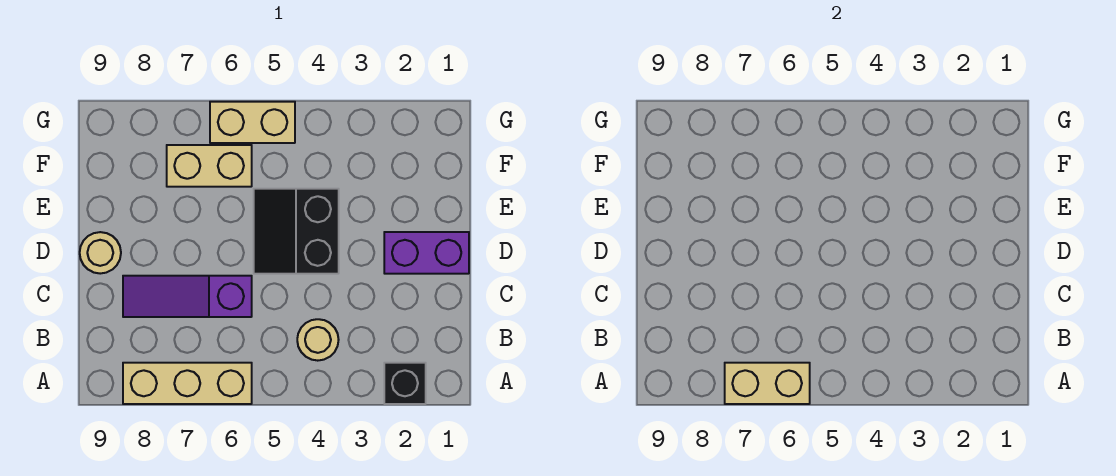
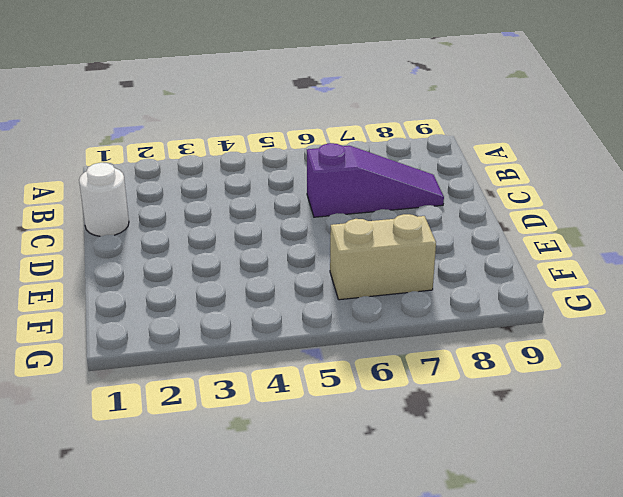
white round brick C1 level 1 -> none
none -> black brick A2 level 1
none -> tan brick A6:A8 level 1

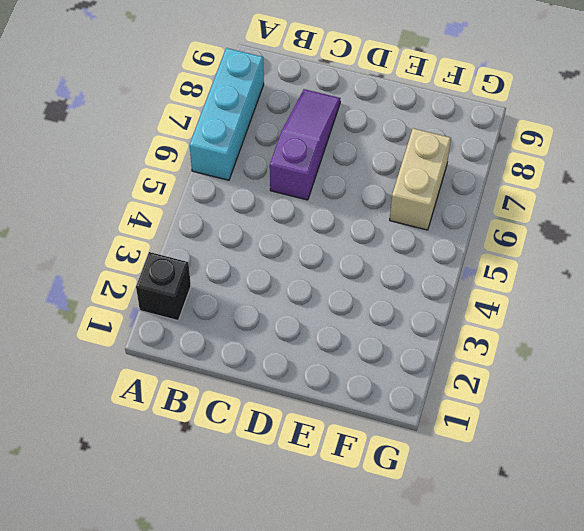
cyan brick A6:A8 level 1 -> tan brick A6:A8 level 1
none -> tan round brick B4 level 1
none -> purple brick D1:D2 level 1

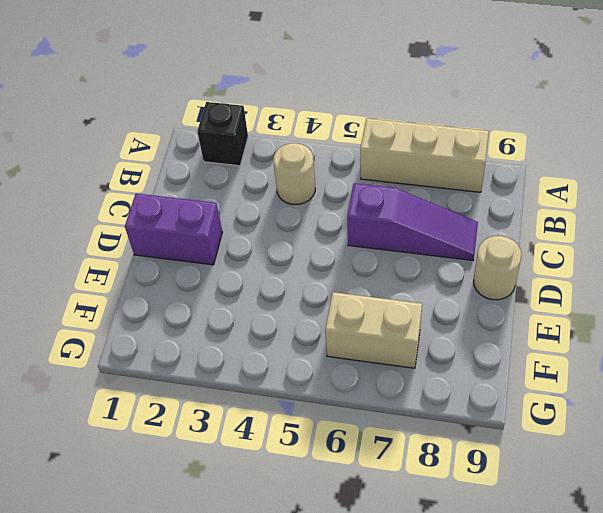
none -> black slope D4:E5 level 1 top 4
none -> tan brick G5:G6 level 1

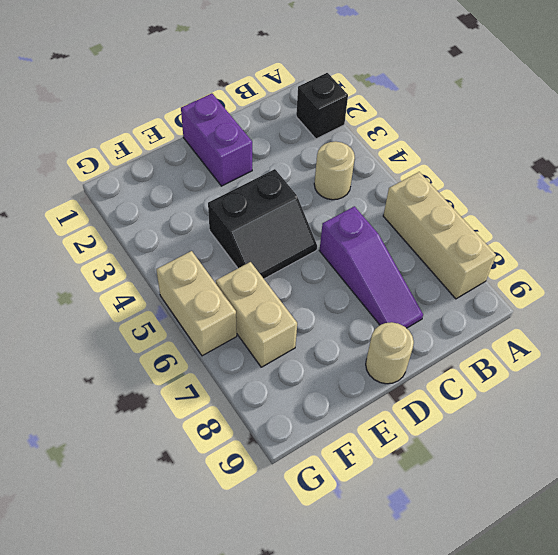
none -> tan brick A6:A7 level 2

